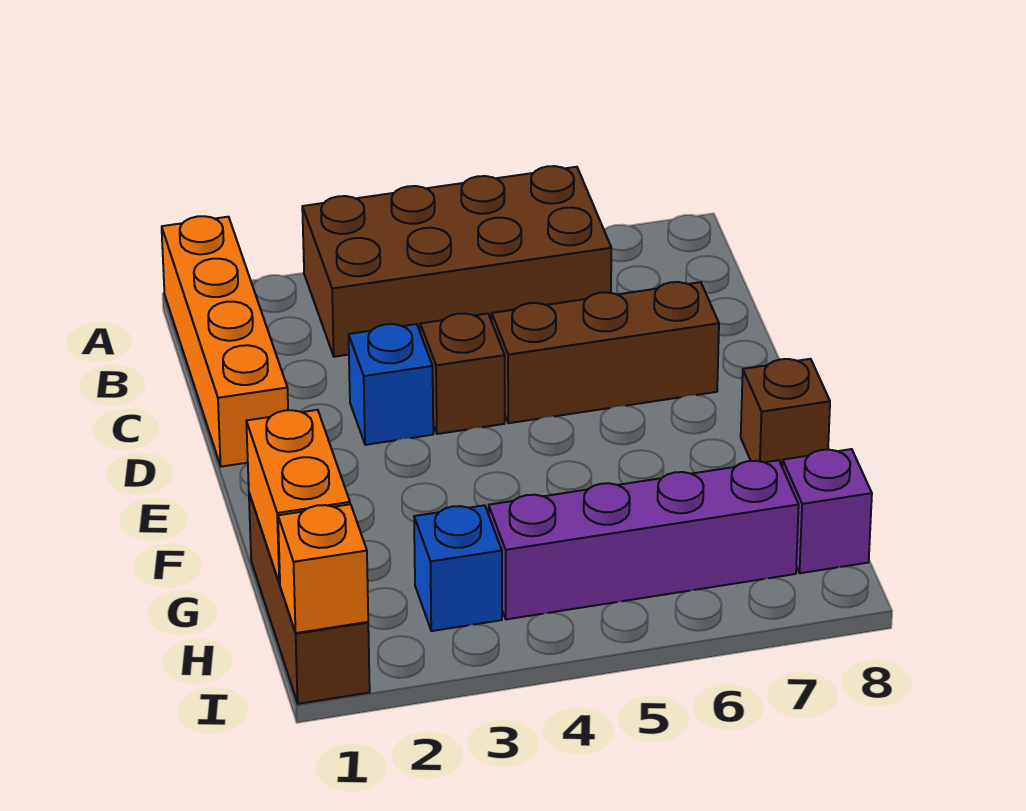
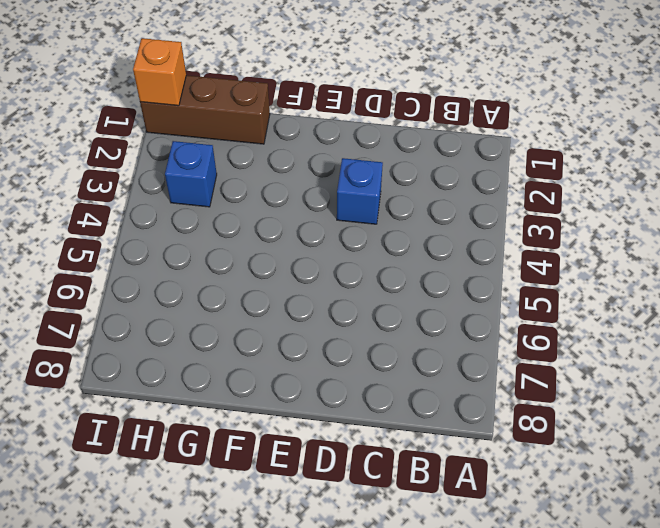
none -> orange brick A1:D1 level 1
none -> brown brick A3:B6 level 1
none -> brown brick D4 level 1

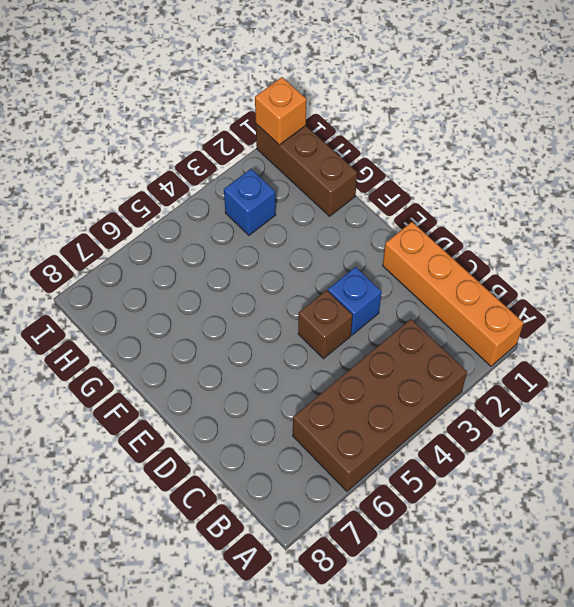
none -> brown brick D5:D7 level 1
none -> brown brick F8 level 1
none -> purple brick H4:H7 level 1

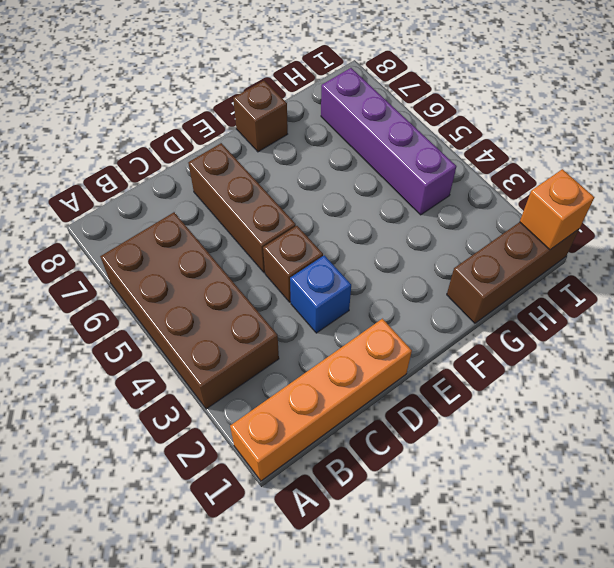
none -> blue brick H3 level 1
none -> purple brick H8 level 1
none -> orange brick G1:H1 level 2

